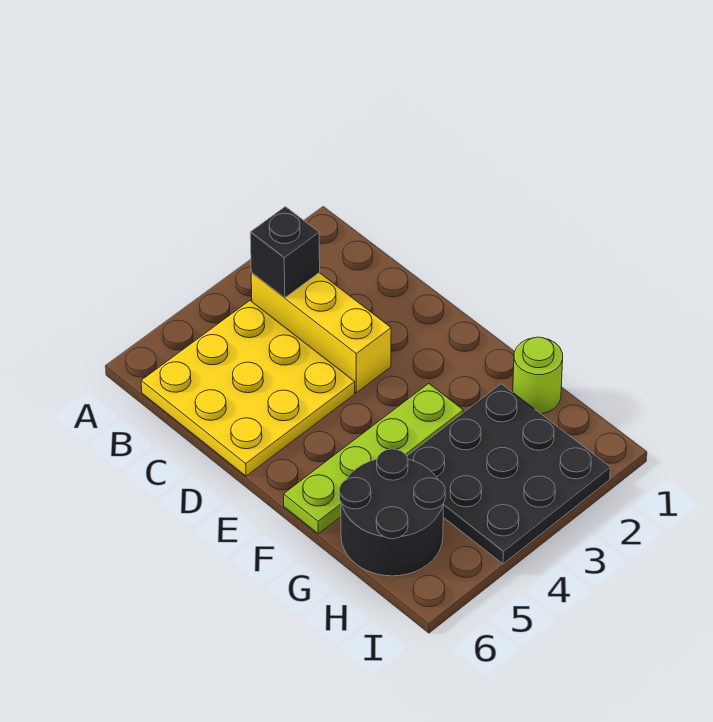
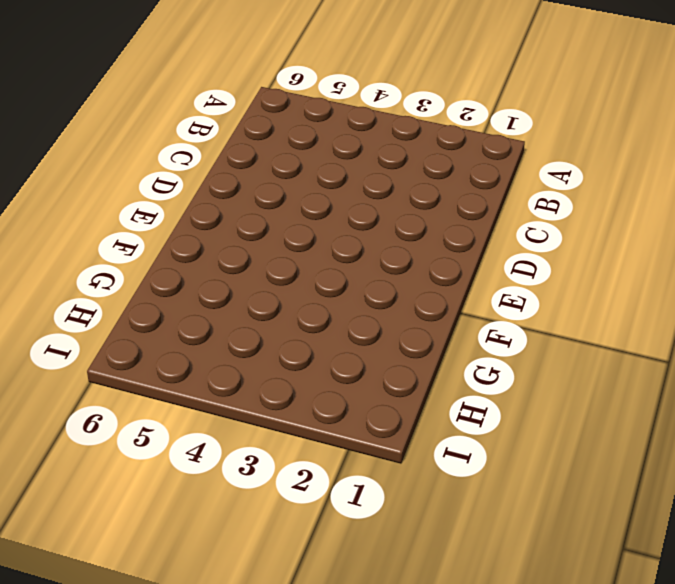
none -> yellow brick B3:D3 level 1
none -> yellow plate B4:D6 level 1

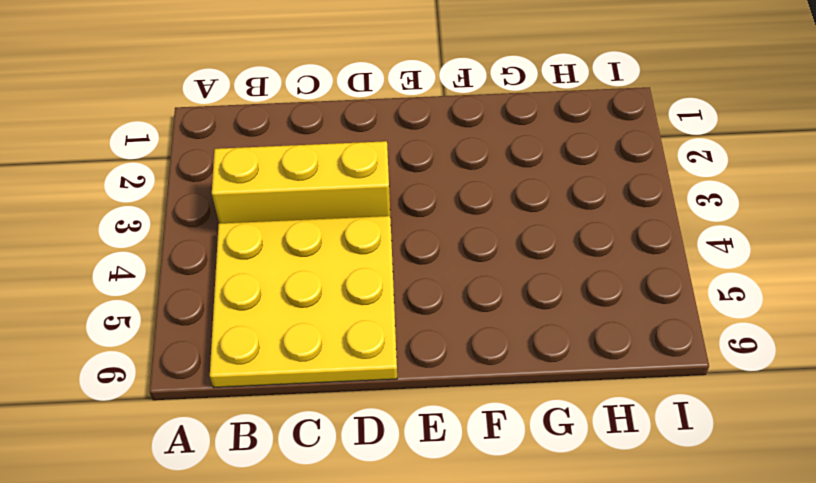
none -> lime plate F3:F6 level 1
none -> lime round brick G1 level 1

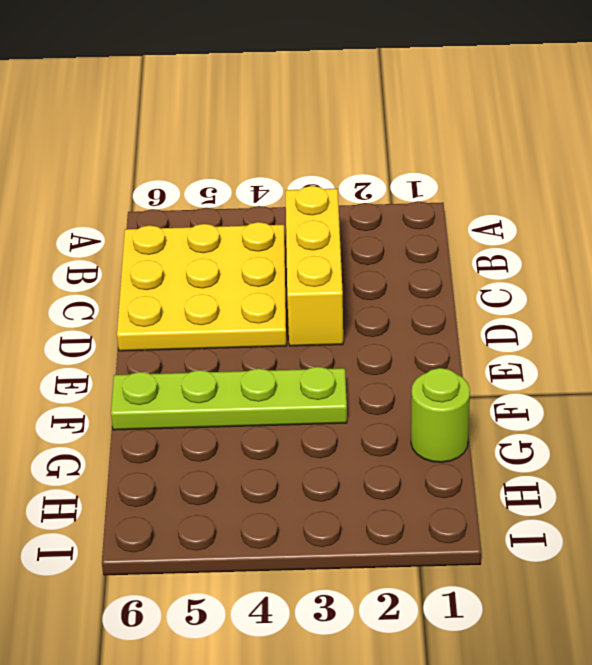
none -> black plate G2:I4 level 1
none -> black round brick G5:H6 level 1

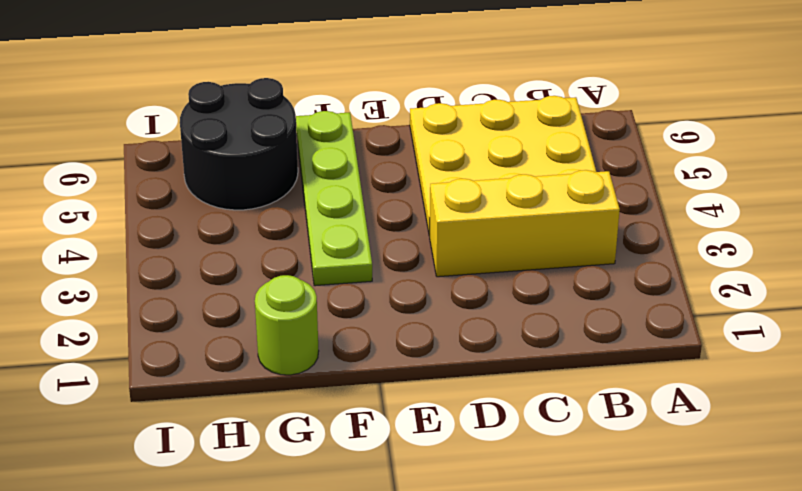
none -> black plate G2:I4 level 1
none -> black brick B3 level 2

